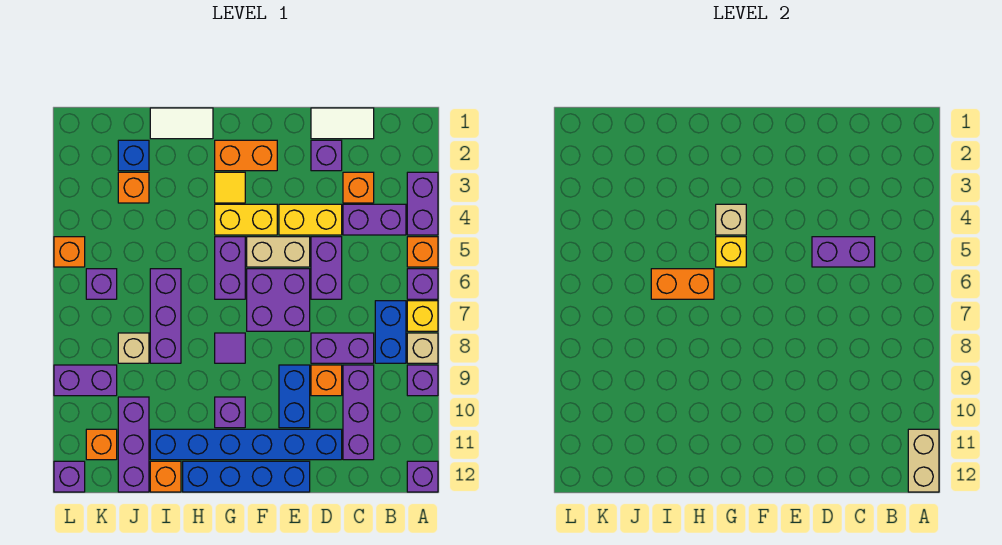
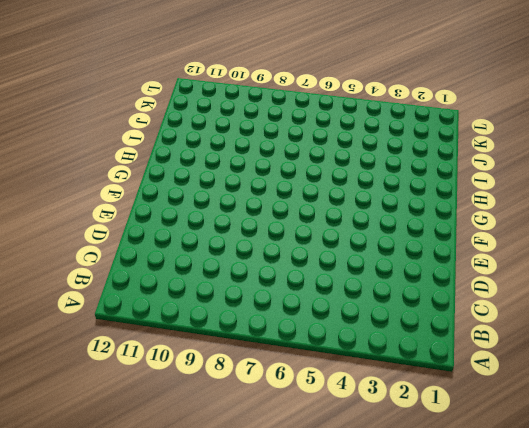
none -> purple brick A3:A4 level 1
none -> orange brick A5 level 1
none -> purple brick A6 level 1
none -> yellow brick A7 level 1

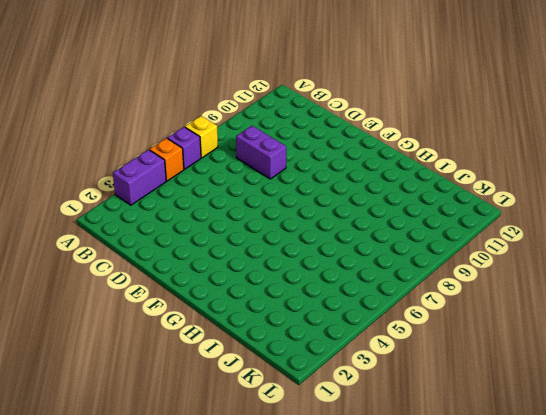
none -> tan brick A8 level 1
none -> purple brick A9 level 1
none -> purple brick A12 level 1
none -> purple brick B4:C4 level 1

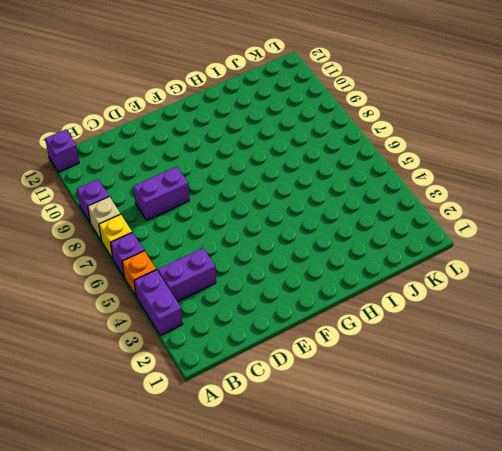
none -> blue brick B7:B8 level 1
none -> white tile C1:D1 level 1
none -> orange brick C3 level 1
none -> purple brick C9:C11 level 1

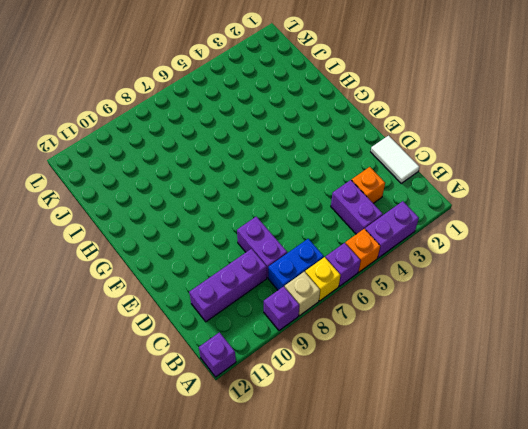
none -> purple brick D2 level 1
none -> yellow brick D4:E4 level 1
none -> purple brick D5:D6 level 1
none -> orange brick D9 level 1

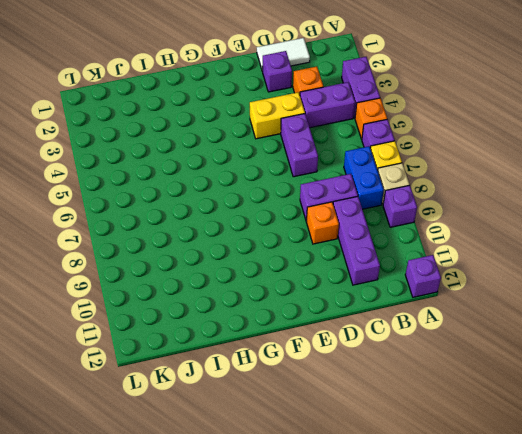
none -> blue brick D11:I11 level 1
none -> tan brick E5:F5 level 1
none -> purple brick E6:F7 level 1
none -> blue brick E9:E10 level 1

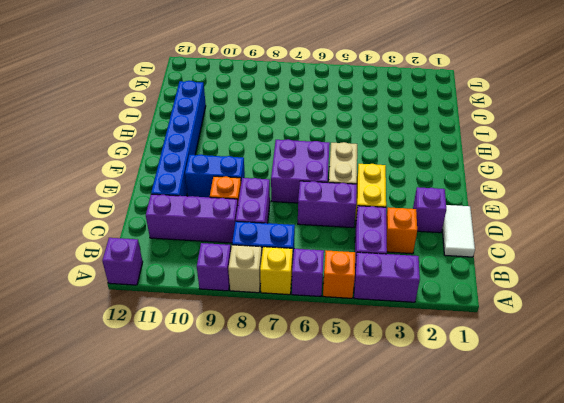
none -> blue brick E12:H12 level 1
none -> orange brick F2:G2 level 1
none -> yellow brick F4:G4 level 1
none -> yellow tile G3 level 1

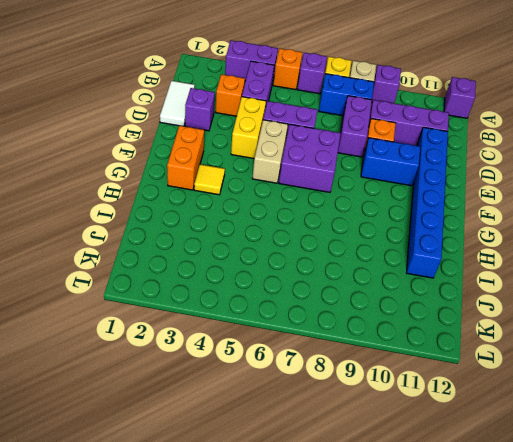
none -> blue brick E12:H12 level 1
none -> yellow brick F4:G4 level 1
none -> purple brick G5:G6 level 1
none -> purple tile G8 level 1

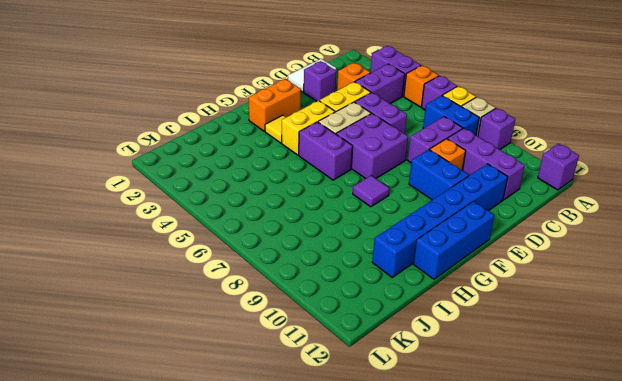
blue brick F12:H12 level 1 -> blue brick E12:H12 level 1
none -> purple brick G10 level 1
none -> white tile H1:I1 level 1
none -> purple brick I6:I8 level 1
none -> orange brick I12 level 1

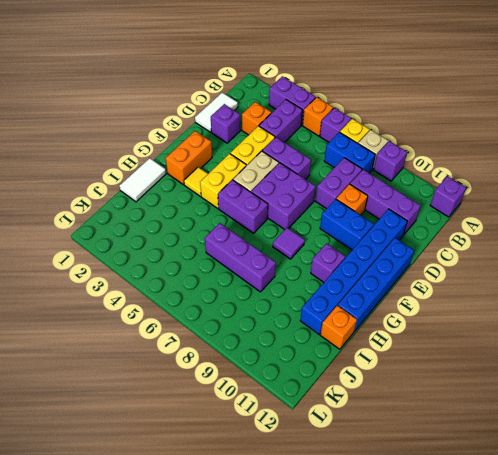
none -> blue brick J2 level 1
none -> orange brick J3 level 1
none -> tan brick J8 level 1
none -> purple brick J10:J12 level 1

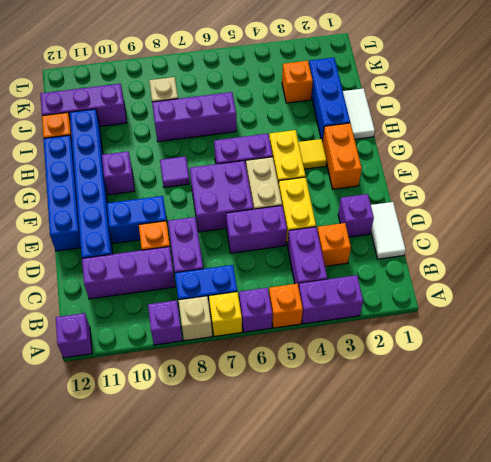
blue brick H2:J2 level 1 -> blue brick J2 level 1
none -> purple brick K6 level 1
none -> purple brick K9:L9 level 1
none -> orange brick K11 level 1
none -> orange brick L5 level 1

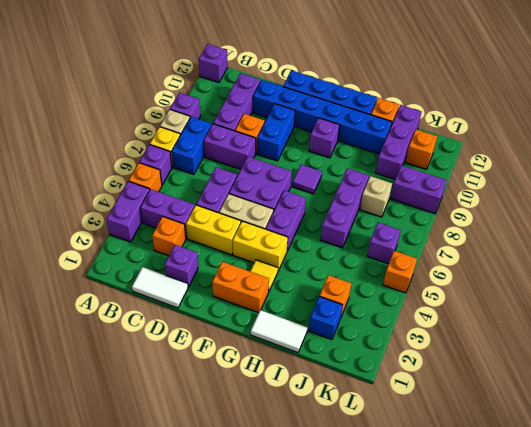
none -> purple brick L12 level 1
none -> tan brick A11:A12 level 2
none -> purple brick C5:D5 level 2
none -> tan brick G4 level 2

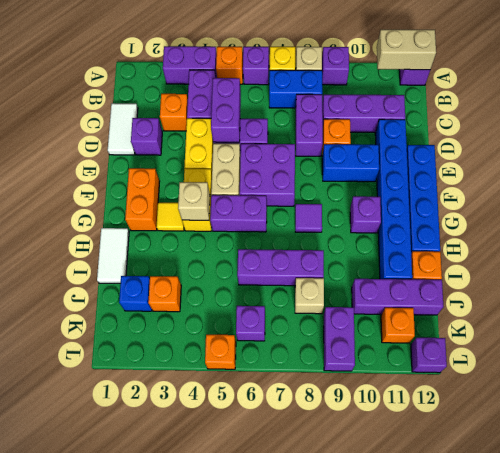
none -> yellow brick G5 level 2
none -> orange brick H6:I6 level 2

